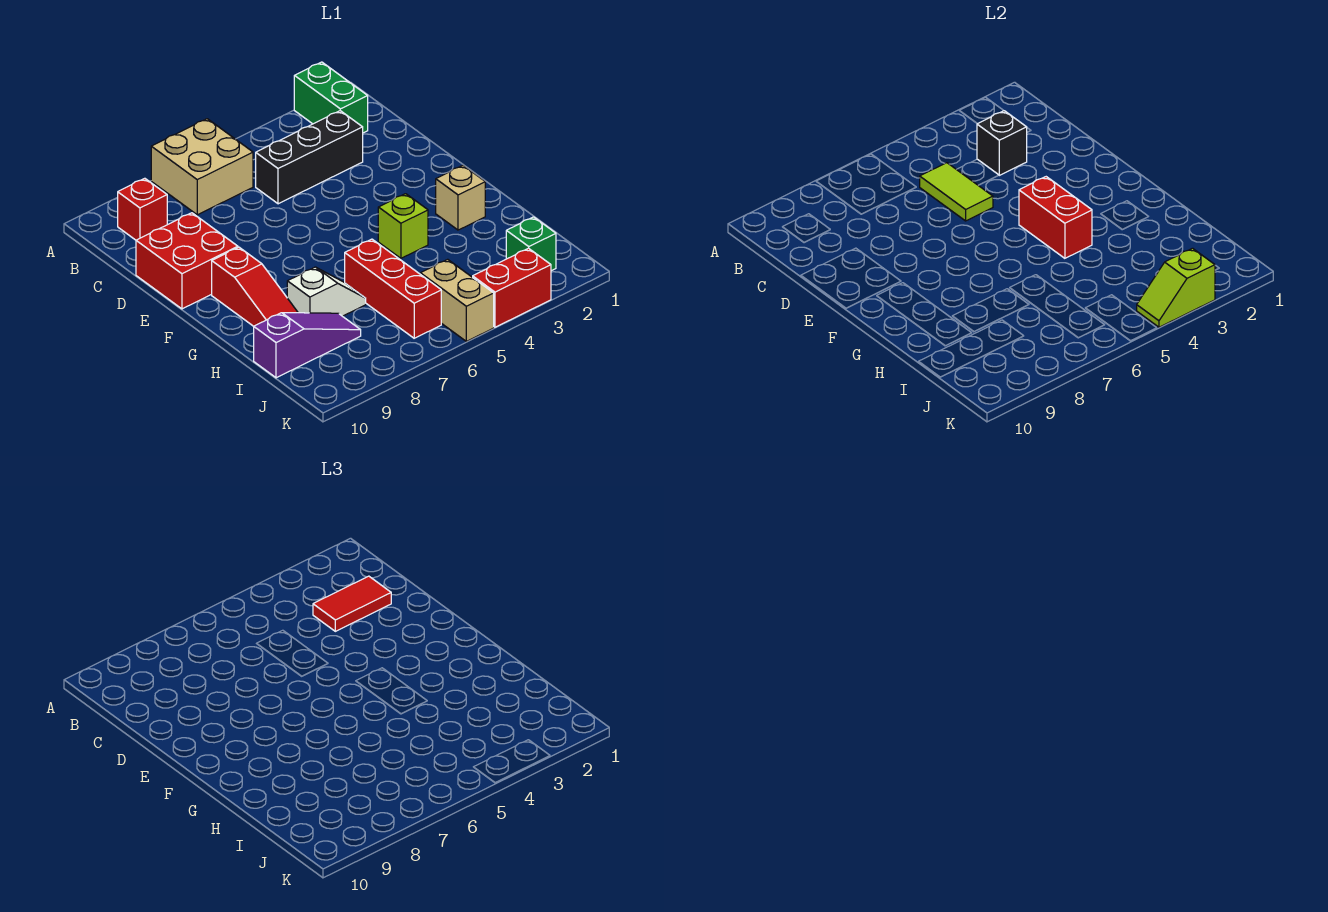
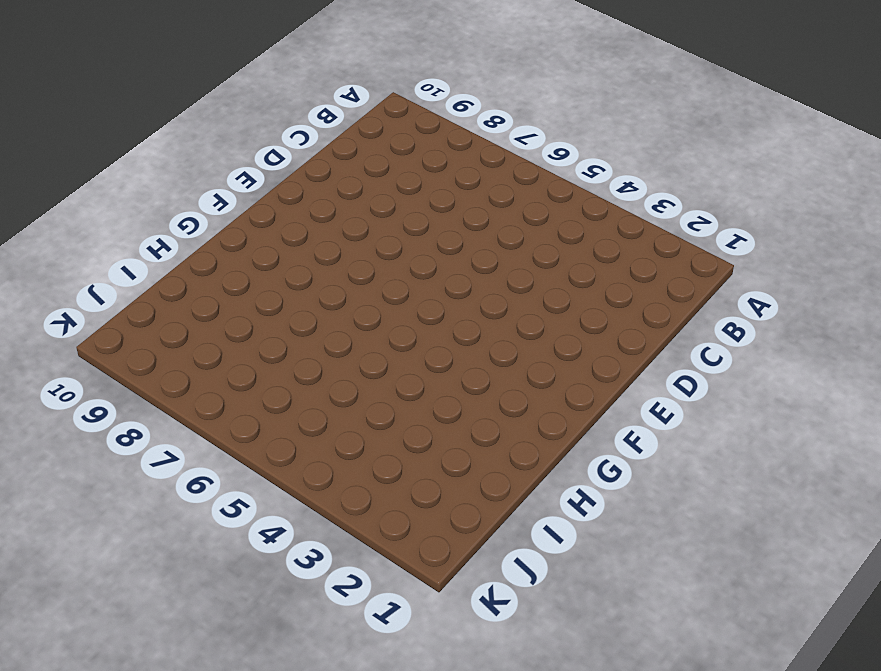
none -> green brick A2:B2 level 1
none -> tan brick A6:B7 level 1
none -> red brick B9 level 1

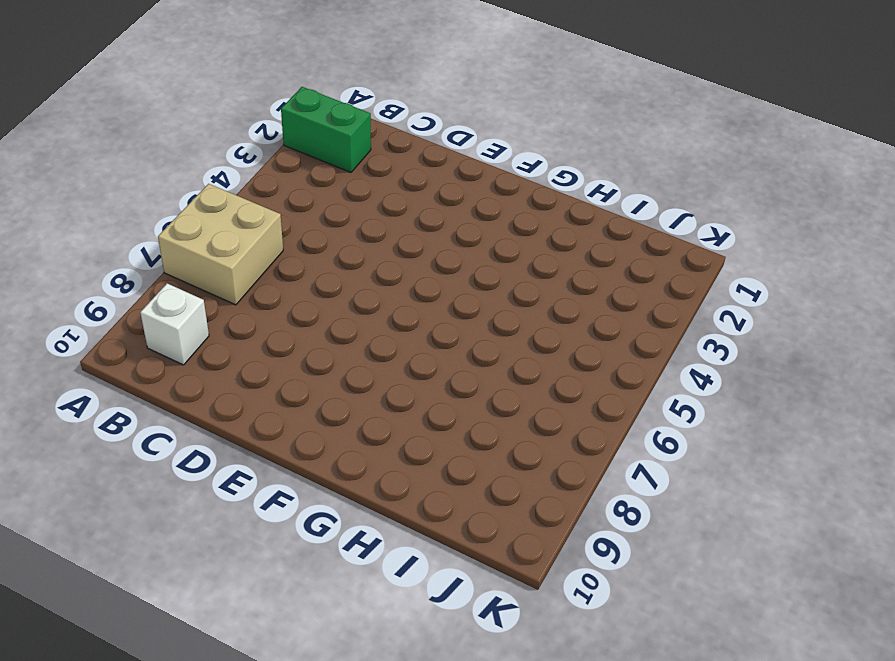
white brick B9 level 1 -> red brick B9 level 1
none -> black brick C3:C5 level 1
none -> red brick D9:E10 level 1
none -> red slope F9:H9 level 1 top F

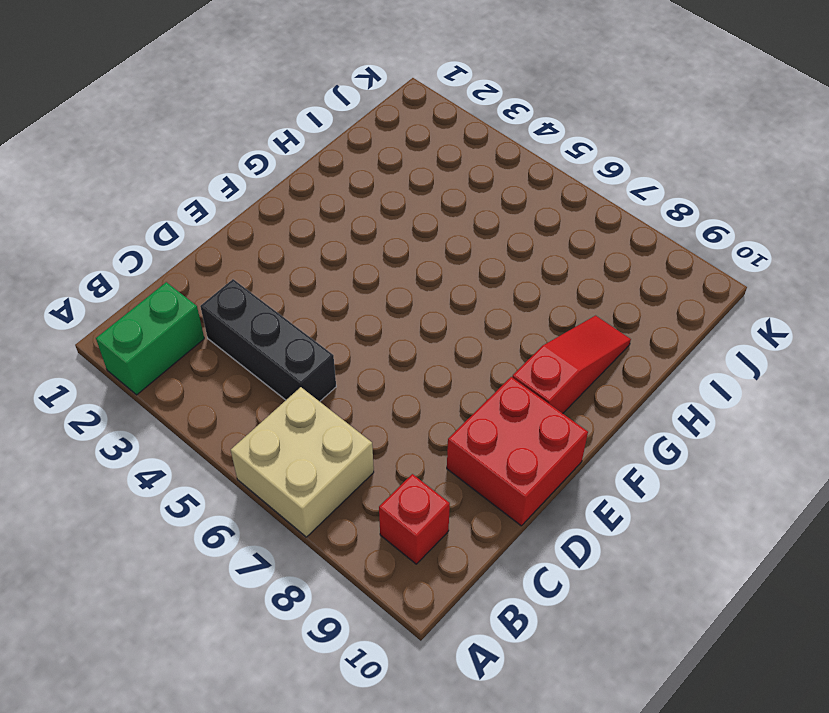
none -> tan brick G2 level 1
none -> lime brick G4 level 1
none -> red brick H6:J6 level 1

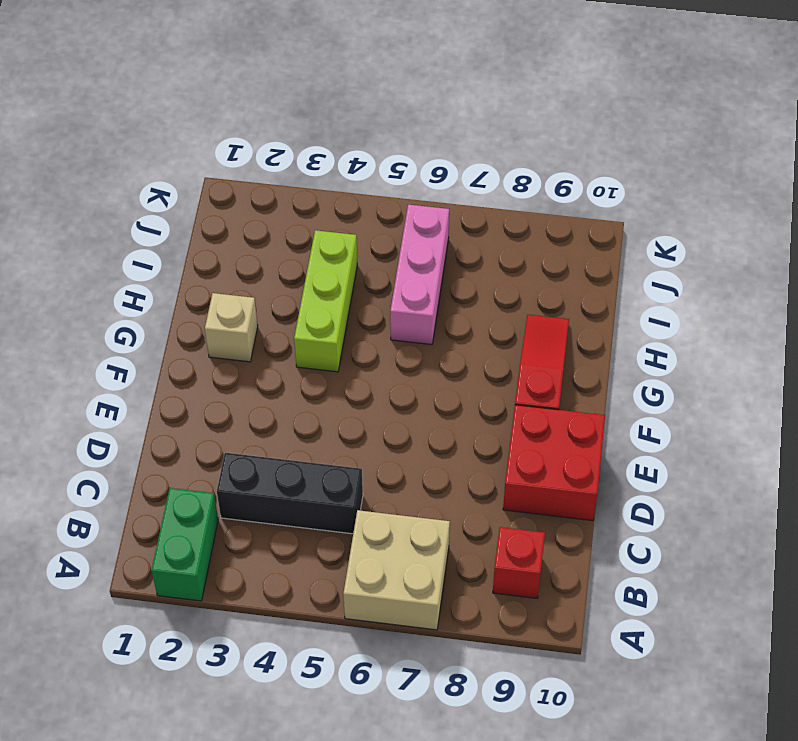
lime brick G4:I4 level 1 -> lime brick G4 level 1
pink brick H6:J6 level 1 -> red brick H6:J6 level 1
none -> white slope H7:H8 level 1 top 8
none -> purple slope I8:I10 level 1 top 10
none -> green brick J2 level 1

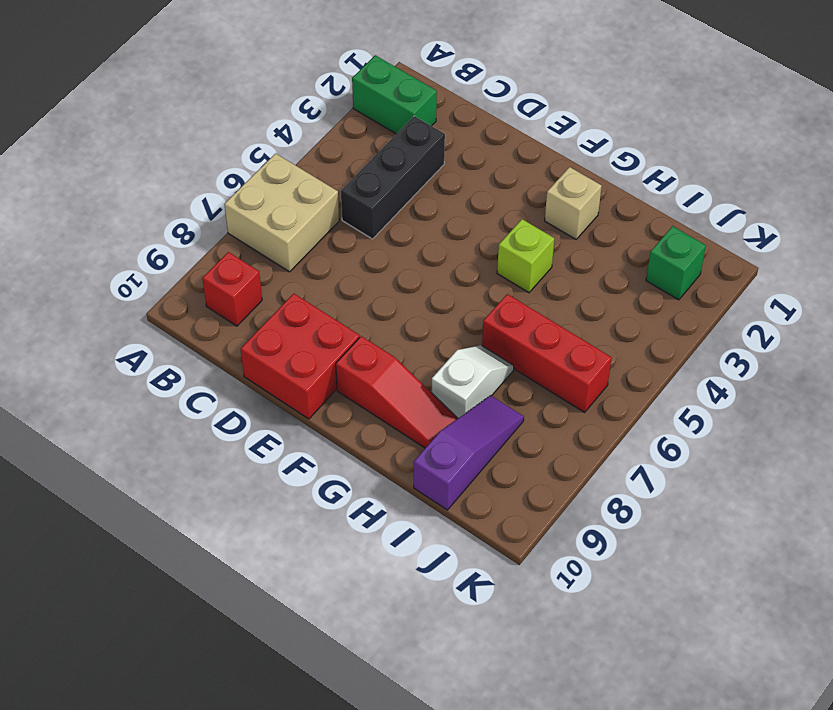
none -> tan brick J5:K5 level 1
none -> red brick K3:K4 level 1
none -> black brick C3 level 2

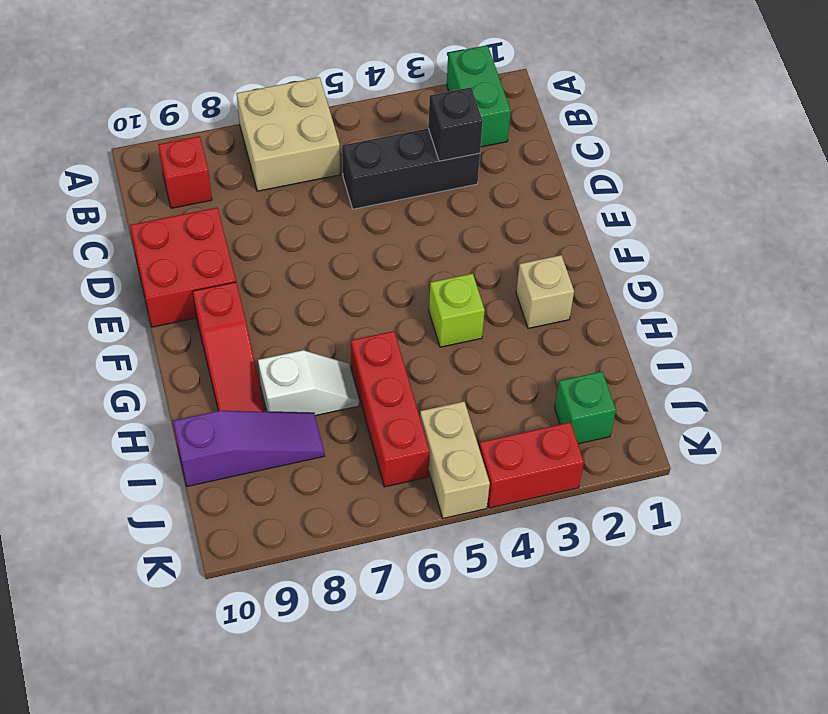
none -> lime tile C5:D5 level 2
none -> red brick F4:G4 level 2
none -> lime slope K3:K4 level 2 top 3

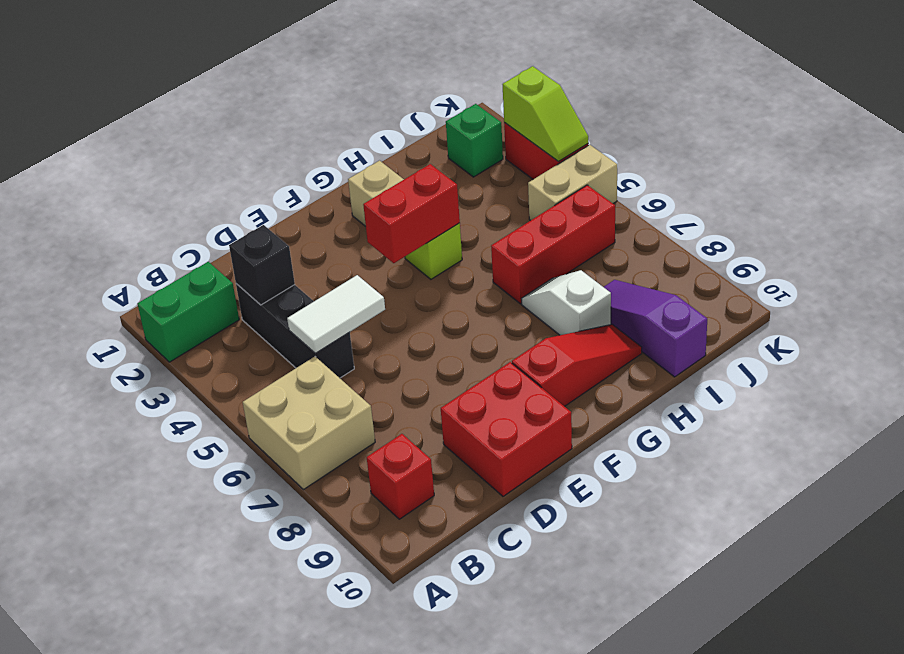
white tile C5:D5 level 2 -> lime tile C5:D5 level 2
none -> red tile C2:C3 level 3

